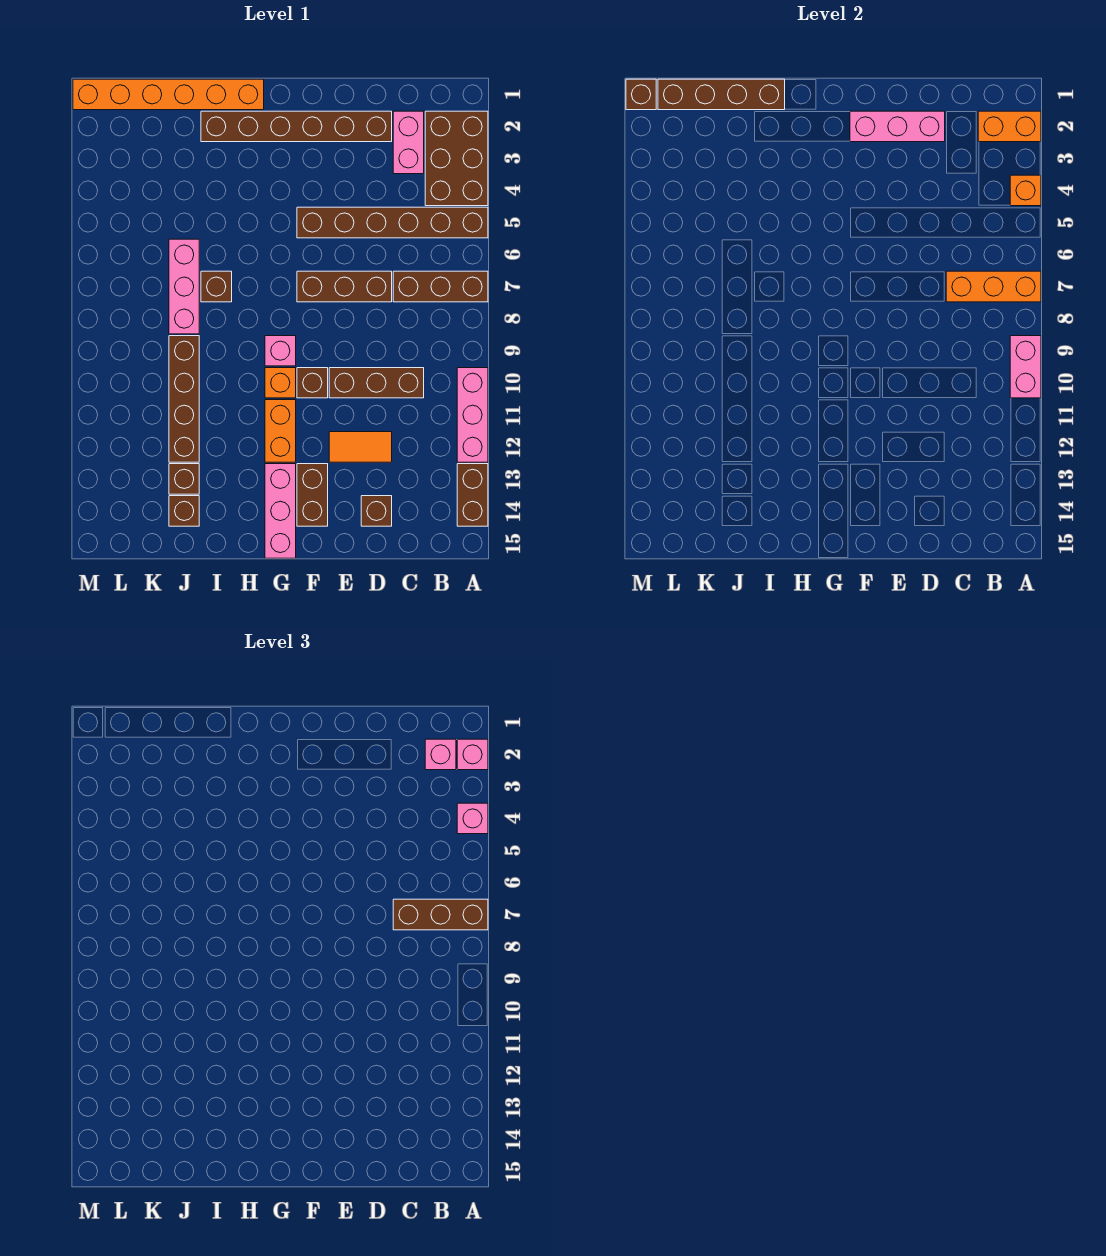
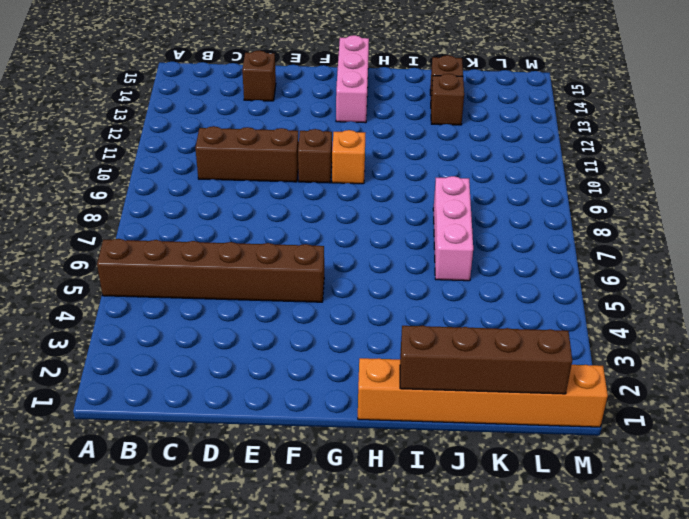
none -> brown brick A2:B4 level 1
none -> brown brick A7:C7 level 1
none -> pink brick A10:A12 level 1
none -> brown brick A13:A14 level 1

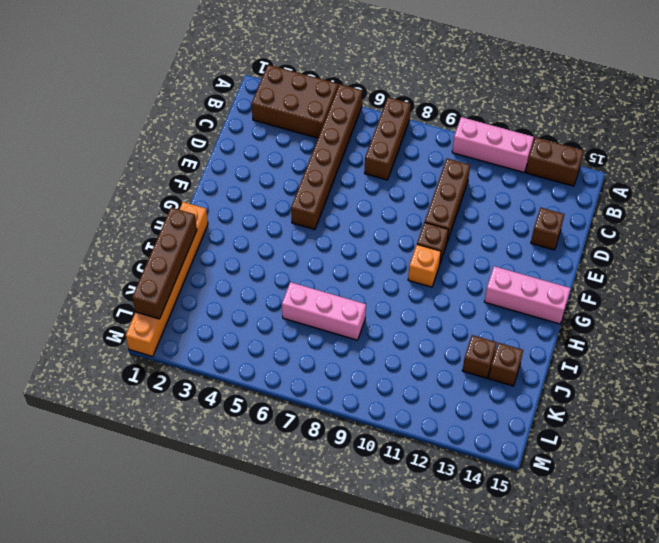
none -> pink brick C2:C3 level 1
none -> brown brick D2:I2 level 1
none -> brown brick D7:F7 level 1
none -> orange tile D12:E12 level 1

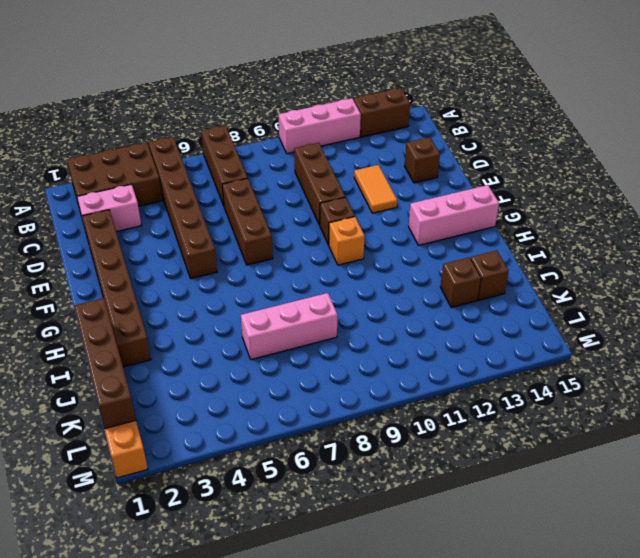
none -> brown brick F13:F14 level 1
none -> pink brick G9 level 1
none -> orange brick G11:G12 level 1
none -> brown brick I7 level 1

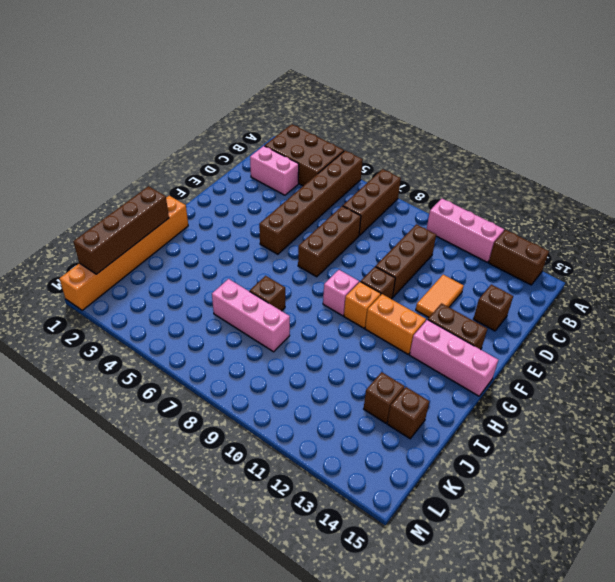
none -> brown brick D2:I2 level 1
none -> brown brick J9:J12 level 1
none -> orange brick A2:B2 level 2
none -> orange brick A4 level 2

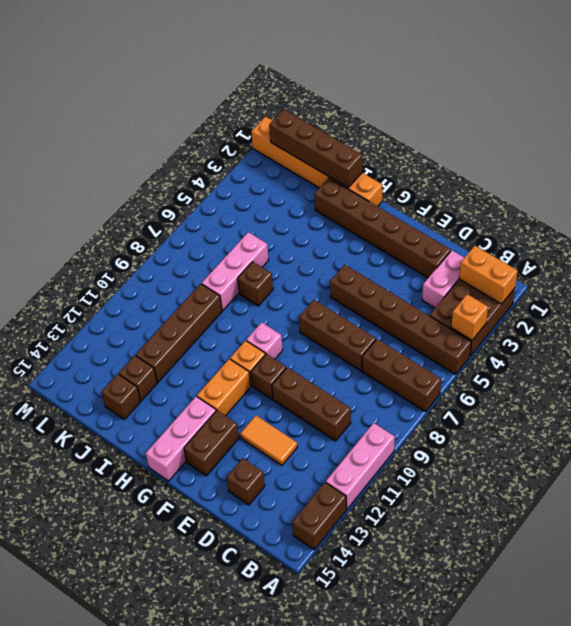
none -> orange brick A7:C7 level 2
none -> pink brick A9:A10 level 2
none -> pink brick D2:F2 level 2
none -> brown brick M1 level 2

